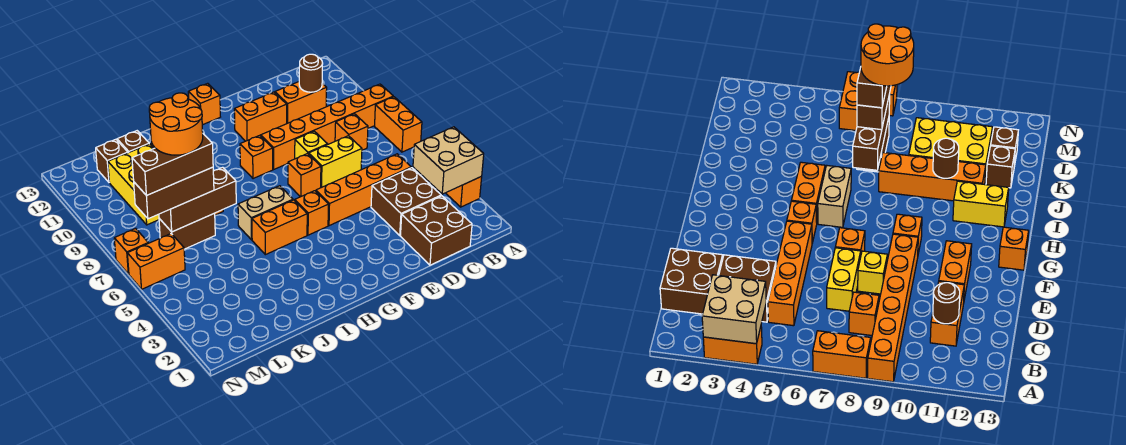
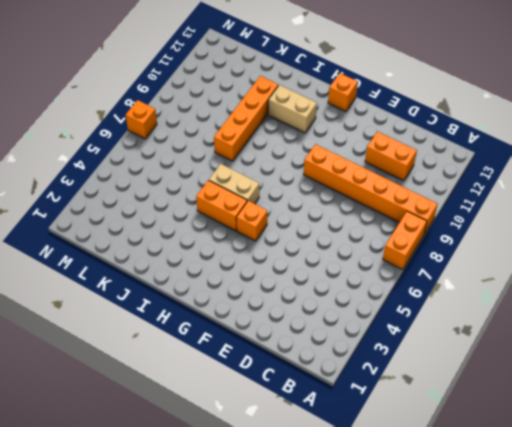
tan brick H11:I11 level 1 -> yellow brick I11:I12 level 1
none -> orange brick A3:A4 level 1
none -> brown brick C1:D2 level 1
none -> brown brick C3:D4 level 1
none -> orange brick C5:F5 level 1

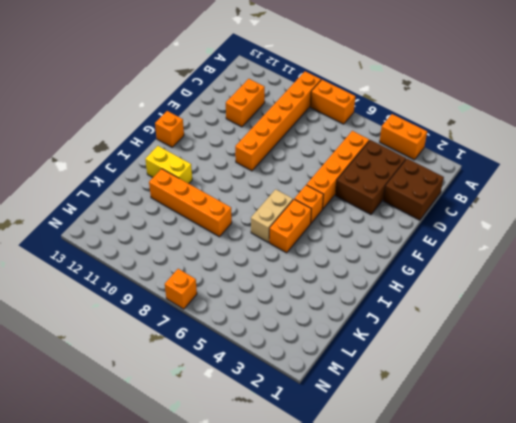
brown brick C3:E4 level 1 -> brown brick C3:D4 level 1
none -> orange brick C8 level 1
none -> yellow brick D7:E7 level 1
none -> yellow brick E8 level 1
none -> orange brick E11:F11 level 1

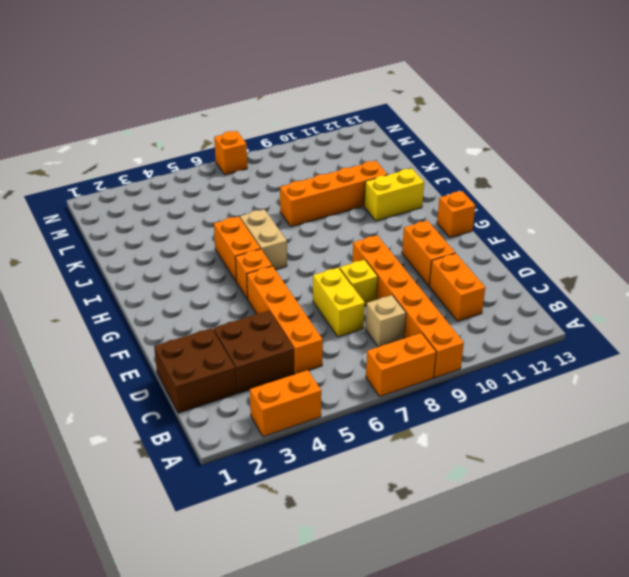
tan brick C8 level 1 -> orange brick C8 level 1
none -> orange brick F7 level 1
none -> orange brick G9 level 1
none -> brown brick K7:L7 level 1
none -> yellow brick K9:L11 level 1

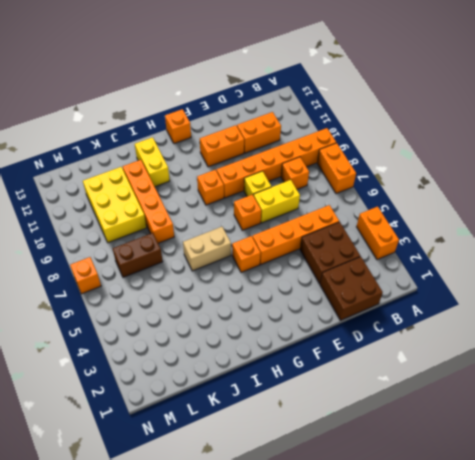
none -> orange brick H5:I5 level 1
none -> brown brick K12 level 1
none -> brown brick L12 level 1
none -> orange brick M6:N6 level 1

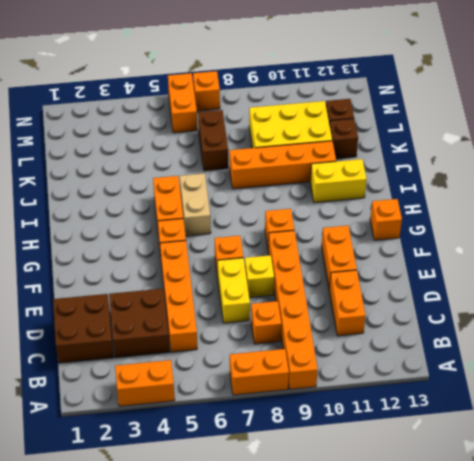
none -> tan brick A3:B4 level 2
none -> brown round brick C11 level 2
none -> brown brick J7:L7 level 2
none -> brown round brick J10 level 2

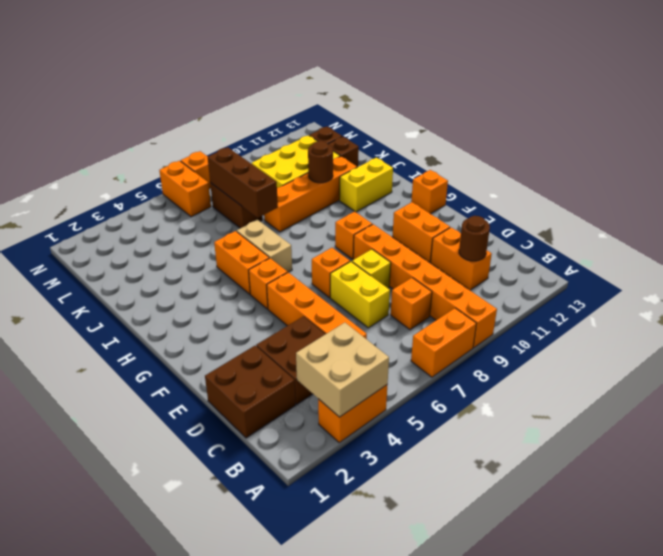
none -> brown brick K7:M7 level 3
none -> brown brick K7:M7 level 4
none -> orange round brick K7:L8 level 5

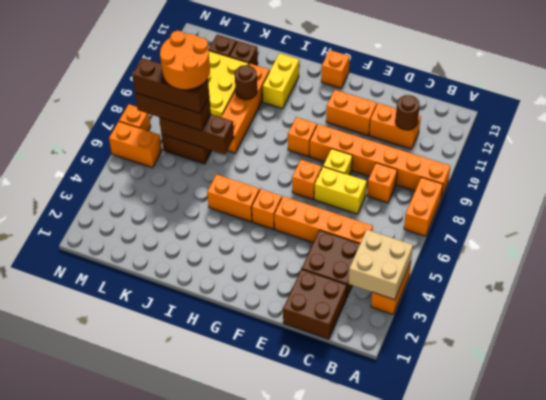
none -> tan brick H6:I6 level 1

